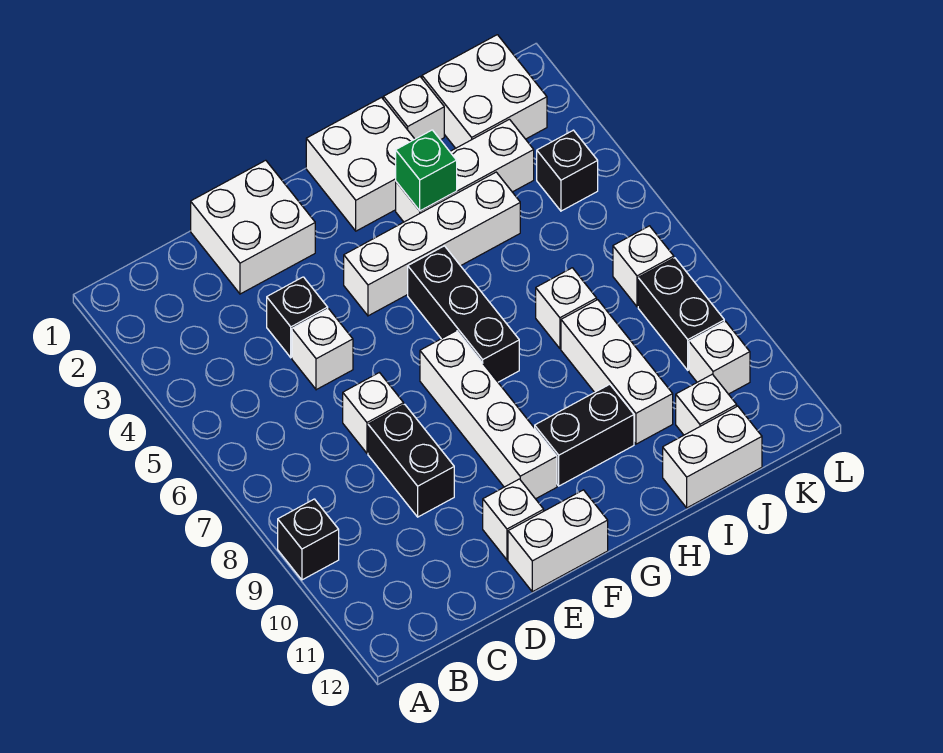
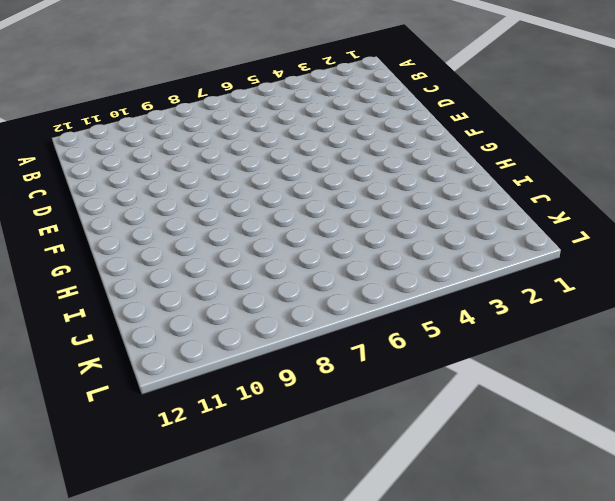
none -> black brick A9 level 1
none -> white brick D1:E2 level 1
none -> black brick D4 level 1

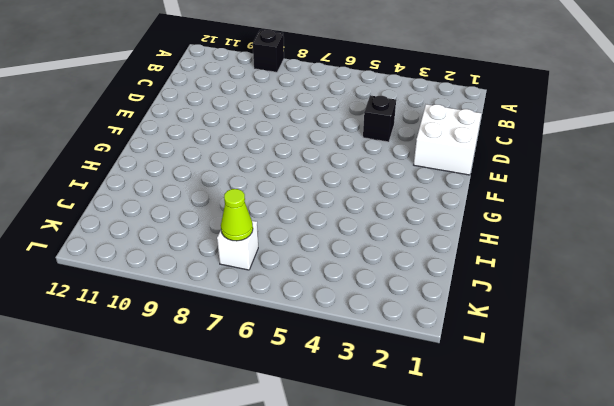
lime cone K7 level 2 -> none
none -> white brick D5 level 1
none -> white brick D7 level 1
none -> black brick D8:D9 level 1

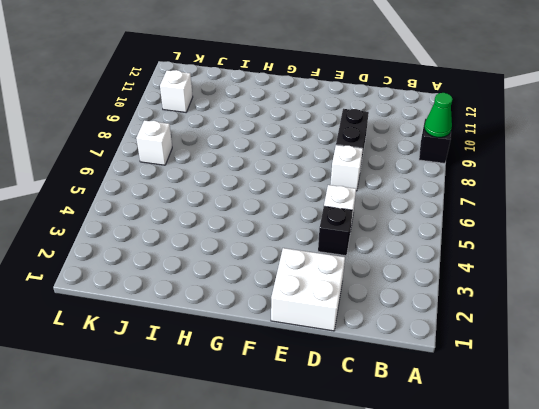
green cone A9 level 2 -> none
none -> white brick E11 level 1
none -> white brick E12:F12 level 1
none -> white brick F4:I4 level 1

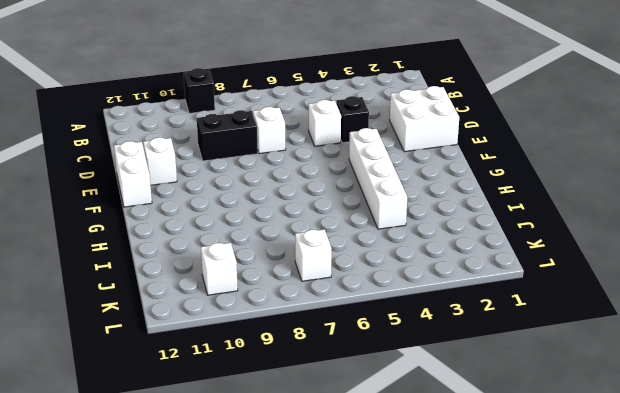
none -> white brick F7:F10 level 1
none -> white brick G1:H2 level 1
none -> black brick G5:G7 level 1

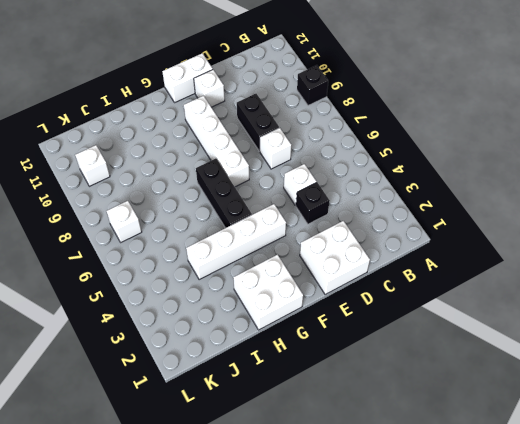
none -> black brick G10:H10 level 1
none -> white brick H3:J3 level 1
none -> white brick I1 level 1

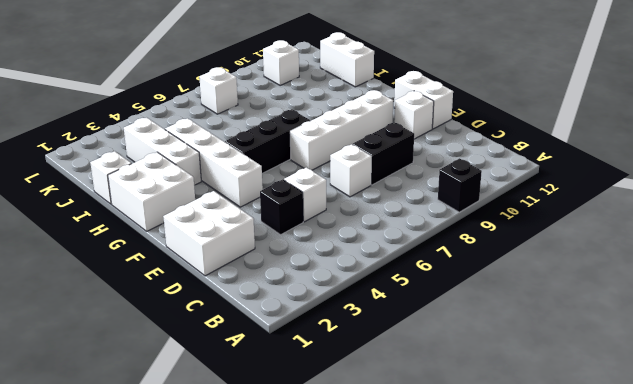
none -> black brick G10:H10 level 1
none -> white brick I7 level 1
none -> white brick I8:I10 level 1

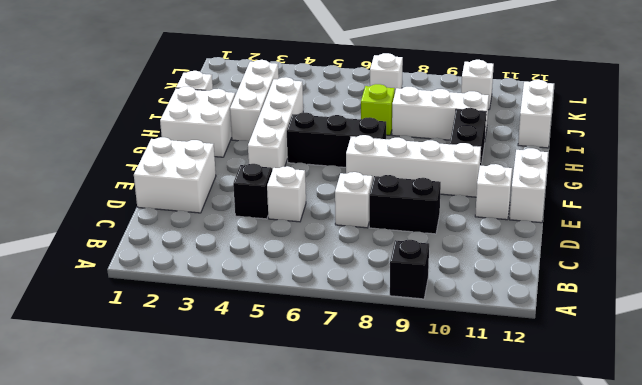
lime brick I7 level 1 -> white brick I7 level 1
none -> white brick J1:K2 level 1
none -> white brick J11 level 1
none -> black brick K4 level 1

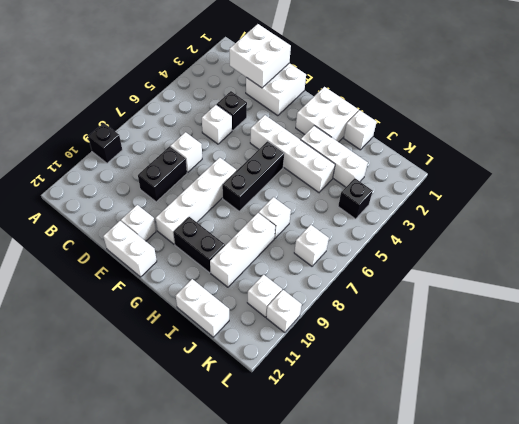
white brick C1:D2 level 2 -> white brick J1:K2 level 1
white brick L10 level 1 -> white brick J11 level 1
none -> black brick K8:K9 level 1
none -> green brick H3 level 2

